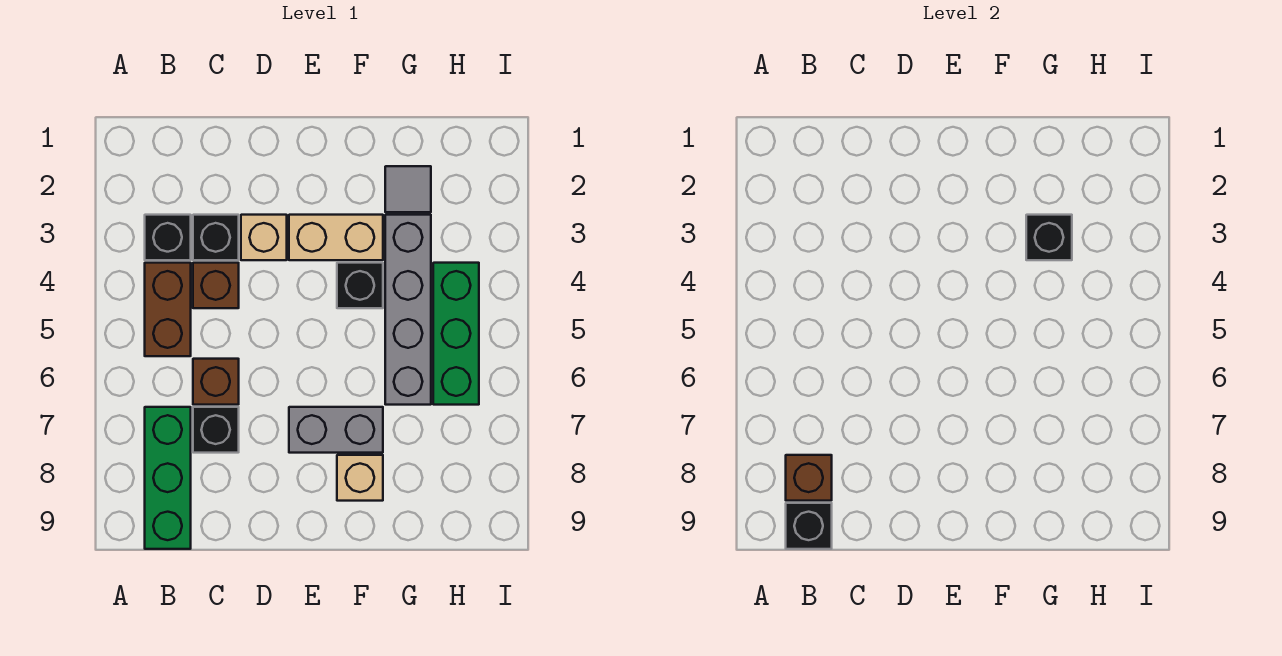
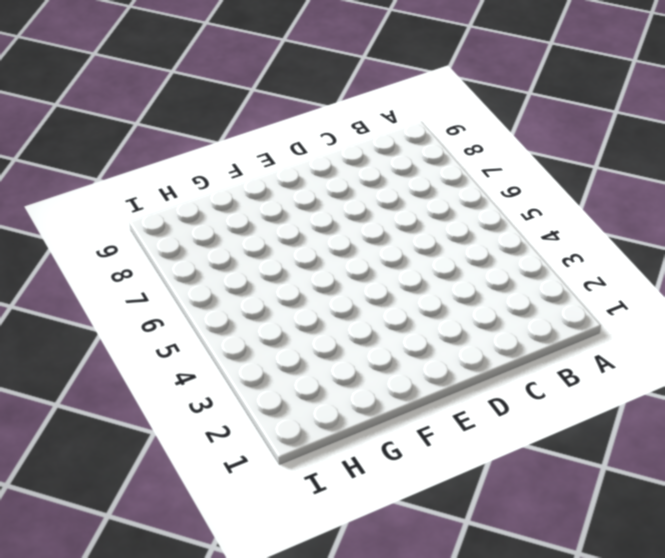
none -> black brick B3 level 1
none -> brown brick B4:B5 level 1
none -> green brick B7:B9 level 1

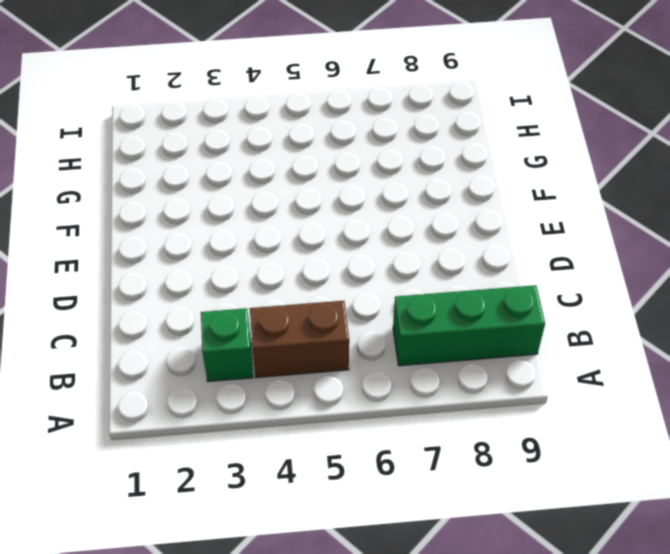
green brick B3 level 1 -> black brick B3 level 1
none -> black brick C3 level 1
none -> brown brick C4 level 1
none -> brown brick C6 level 1

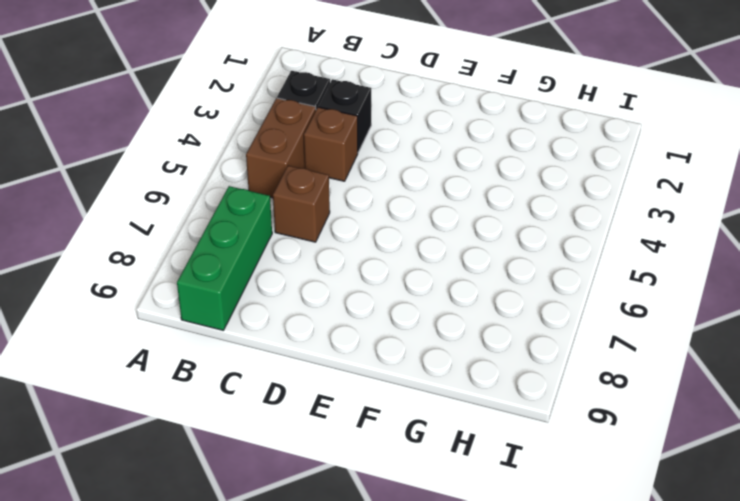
none -> black brick C7 level 1
none -> tan brick D3 level 1
none -> tan brick E3:F3 level 1

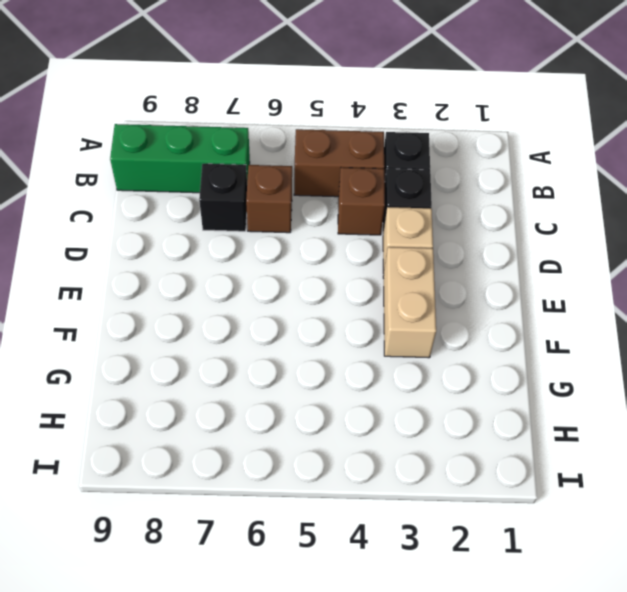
none -> grey brick E7:F7 level 1
none -> black brick F4 level 1
none -> tan brick F8 level 1

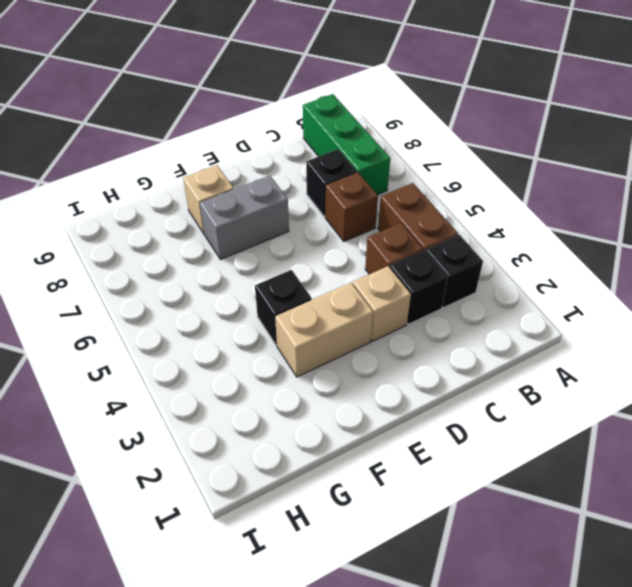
none -> grey tile G2 level 1
none -> grey brick G3:G6 level 1
none -> green brick H4:H6 level 1

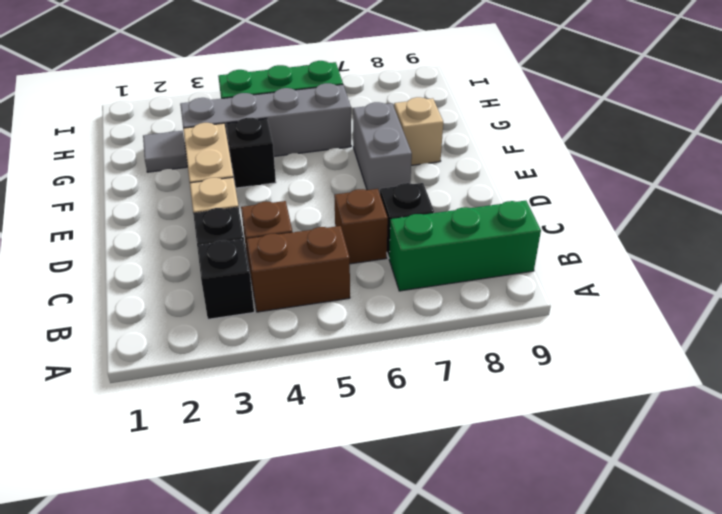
none -> brown brick B8 level 2
none -> black brick B9 level 2
none -> black brick G3 level 2

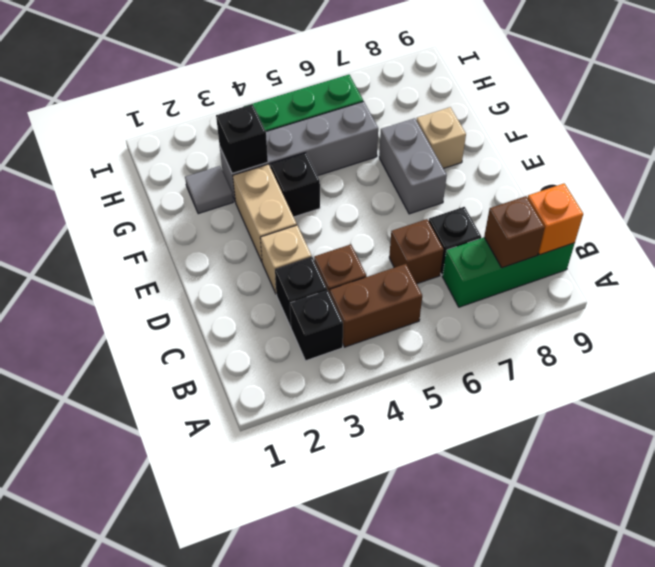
orange brick B9 level 2 -> black brick B9 level 2

